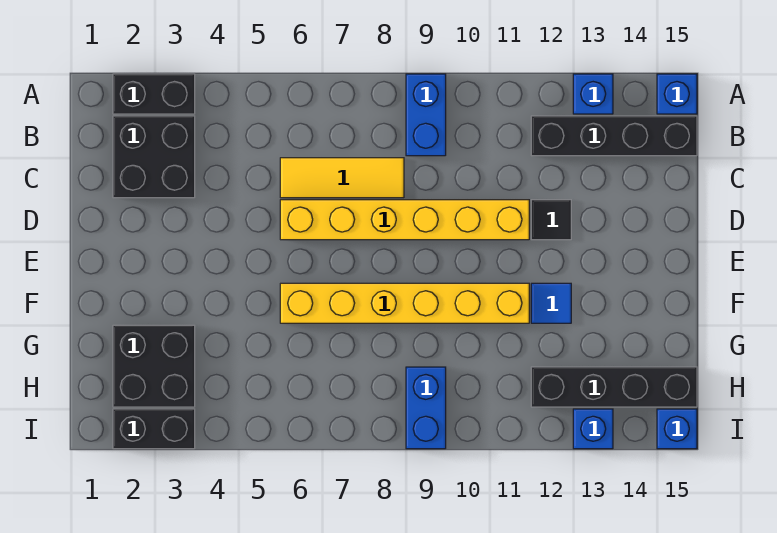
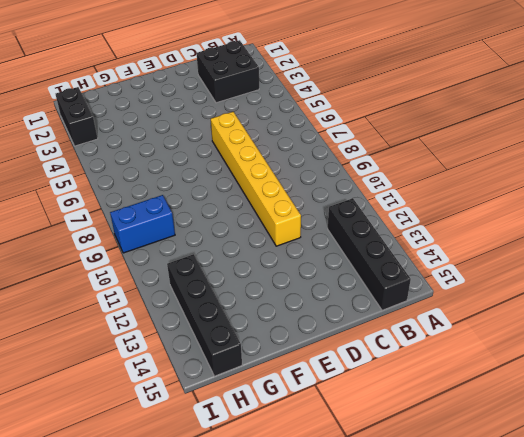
none -> black brick A2:A3 level 1
none -> blue brick A9:B9 level 1
none -> blue brick A13 level 1

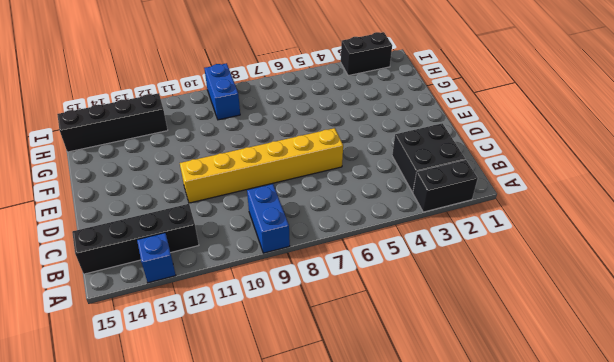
none -> blue brick A15 level 1
none -> yellow tile C6:C8 level 1
none -> black tile D12 level 1

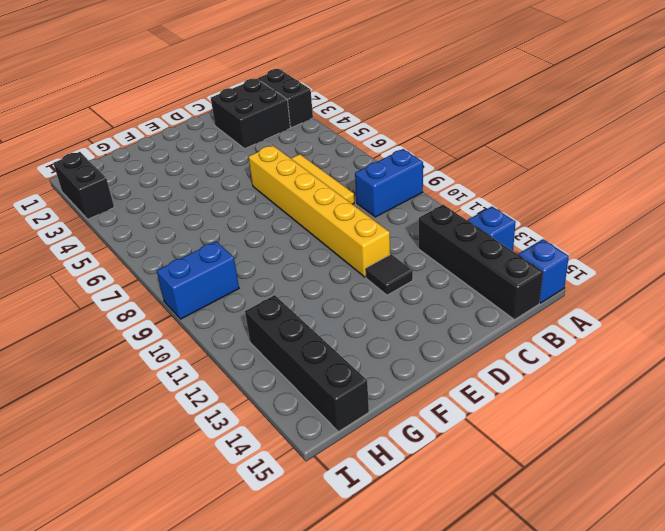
none -> yellow brick F6:F11 level 1
none -> blue tile F12 level 1
none -> black brick G2:H3 level 1

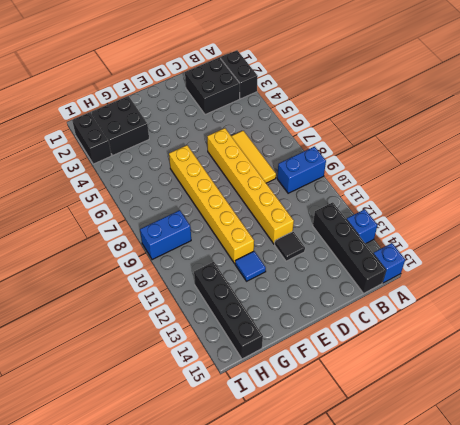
none -> blue brick I13 level 1
none -> blue brick I15 level 1

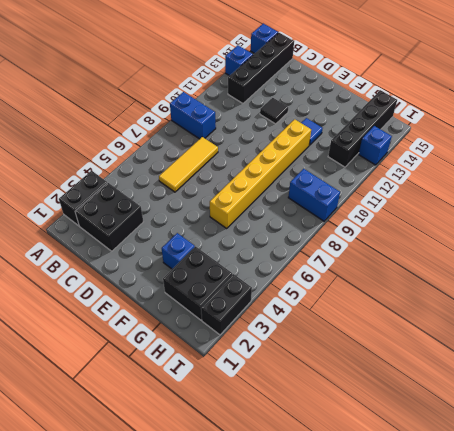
blue brick F3 level 1 -> blue brick I15 level 1
none -> yellow brick D6:D11 level 1

